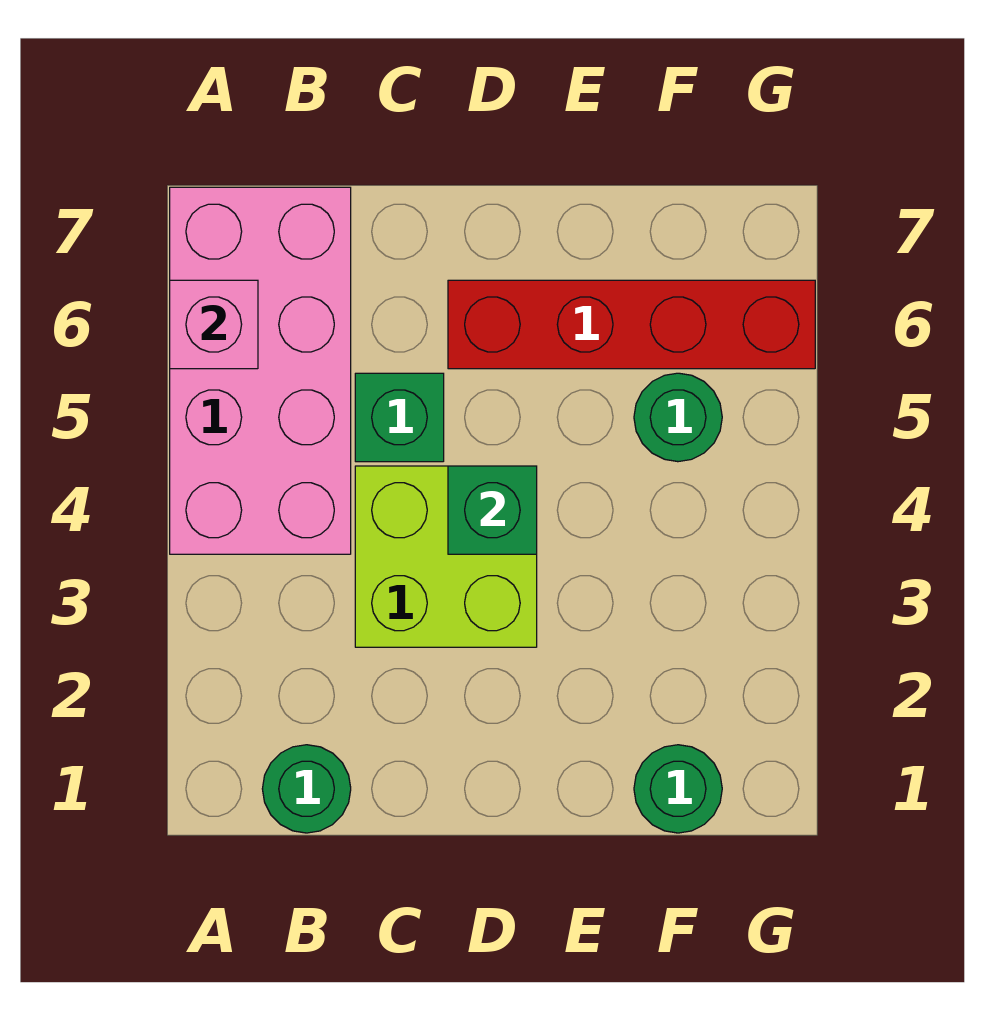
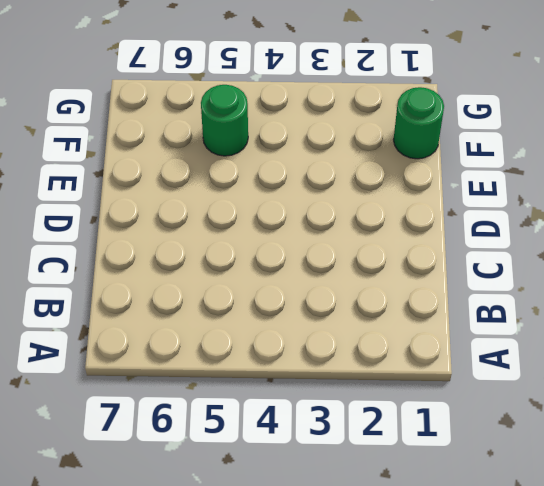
none -> pink brick A4:B7 level 1
none -> green round brick B1 level 1

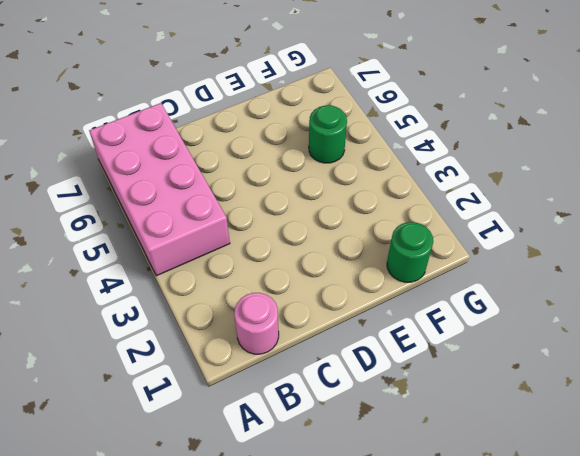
pink round brick B1 level 1 -> green round brick B1 level 1
none -> lime brick C3:D4 level 1
none -> green brick C5 level 1

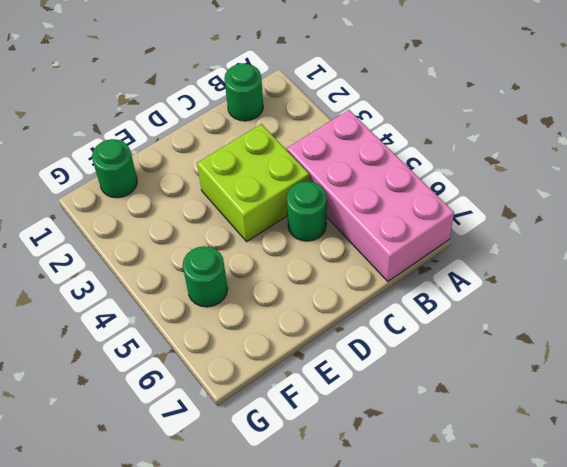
green round brick C5 level 1 -> green brick C5 level 1
none -> red brick D6:G6 level 1
none -> pink brick A6 level 2

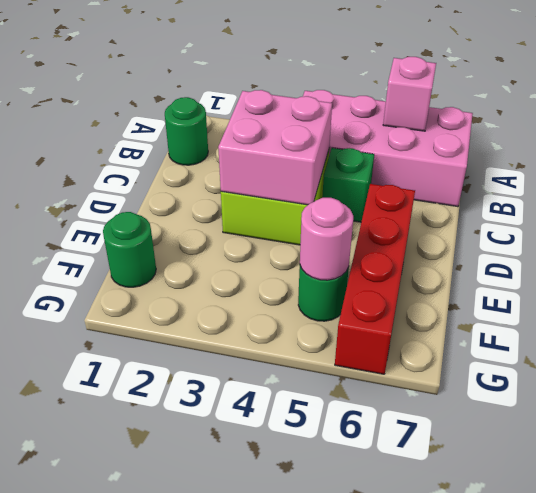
pink brick C3:D4 level 2 -> green brick D4 level 2
pink round brick F5 level 2 -> none

